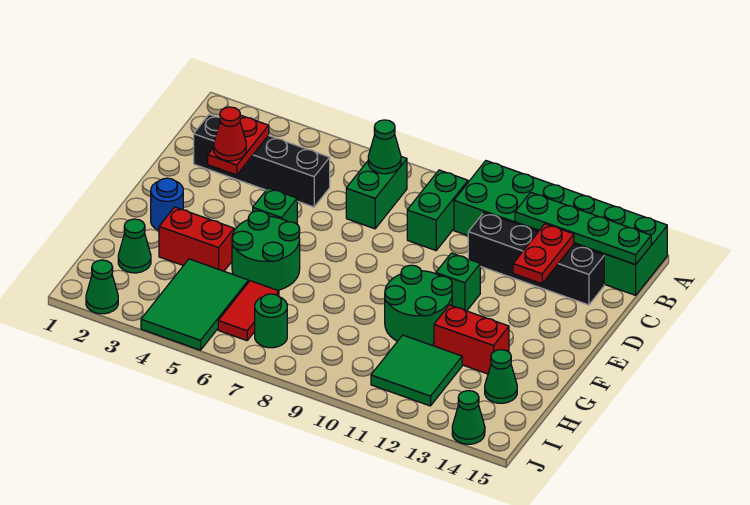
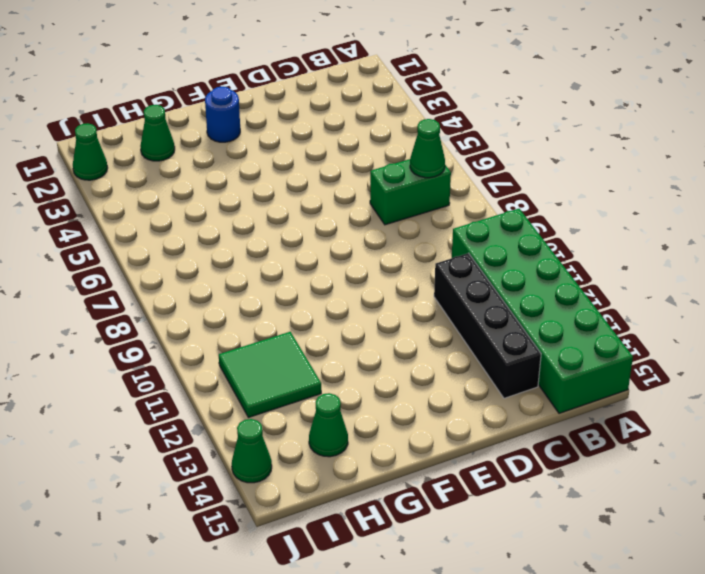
none -> green brick B9:C9 level 1
none -> black brick C2:C5 level 1
none -> green brick E5 level 1

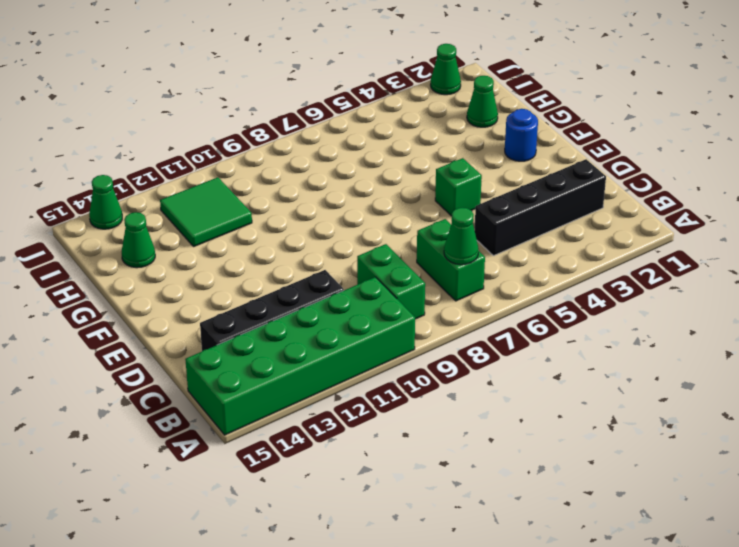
none -> green brick E11 level 1
none -> green round brick F5:G6 level 1
none -> green round brick F10:G11 level 1

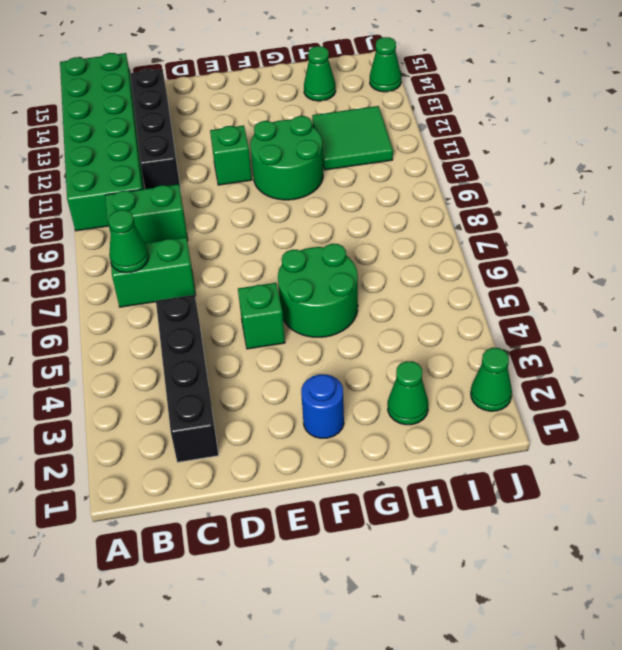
none -> red brick G3:G4 level 1
none -> red brick G12:G13 level 1
none -> green tile H4:J5 level 1

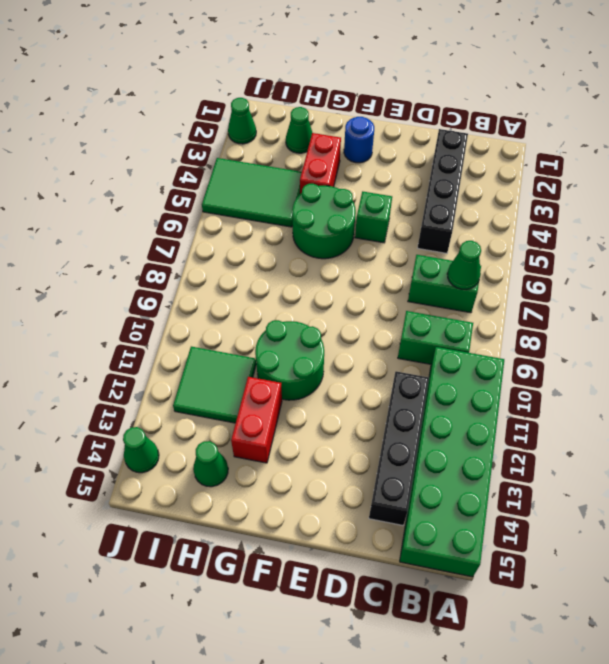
none -> green brick E11 level 1
none -> red tile H6:I6 level 1
none -> green round brick I7 level 1

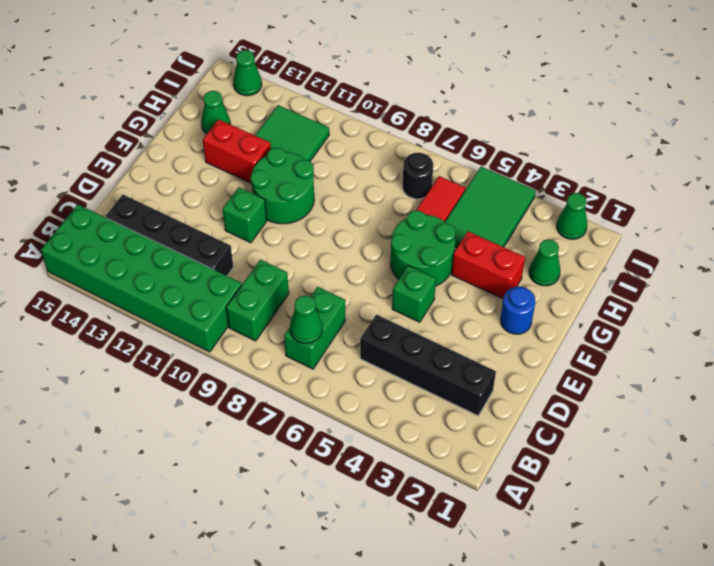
black round brick I7 level 1 -> green round brick I7 level 1
none -> green plate B12:B15 level 2
none -> red plate C3:D3 level 2
none -> red plate C13:D13 level 2

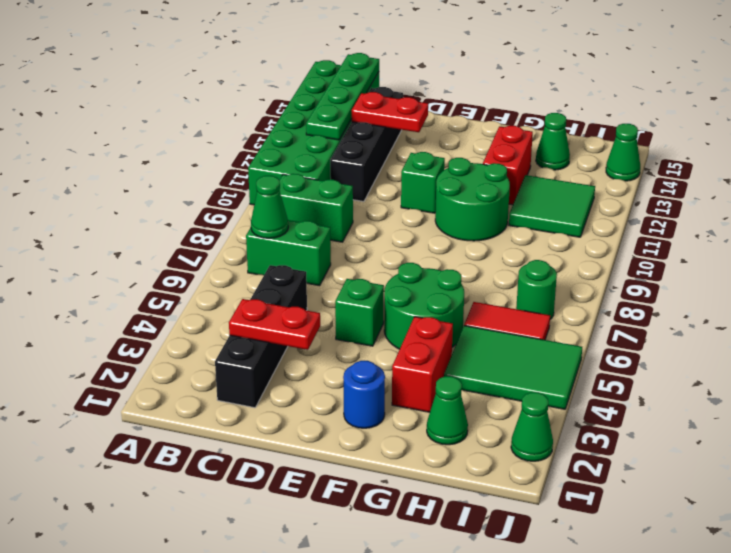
none -> red cone D3 level 3

